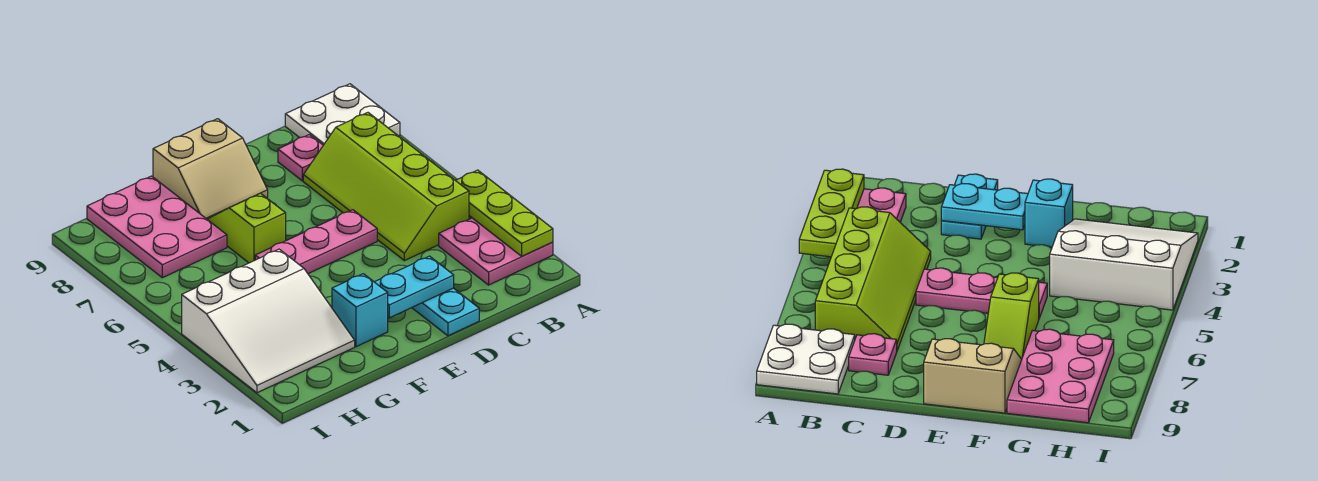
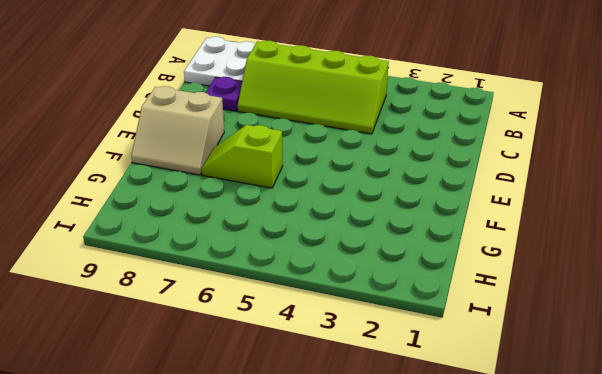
purple plate C8 level 1 -> pink plate C8 level 1
tan slope E8:F9 level 1 top E -> tan slope E8:F9 level 1 top 9
none -> pink plate A2:B3 level 1
none -> cyan plate D1:D2 level 1
none -> pink plate D5:F5 level 1

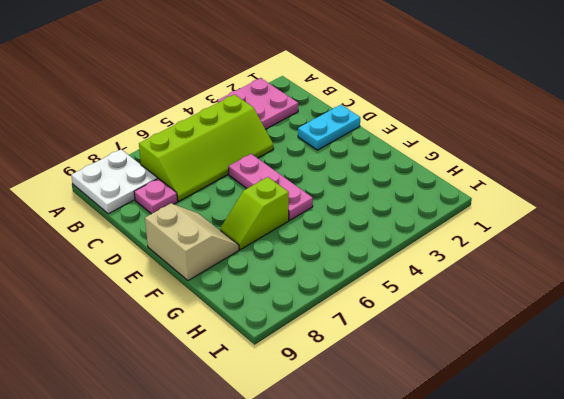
none -> cyan brick F2 level 1
none -> white slope G2:I4 level 1 top 4
none -> pink plate G7:H9 level 1

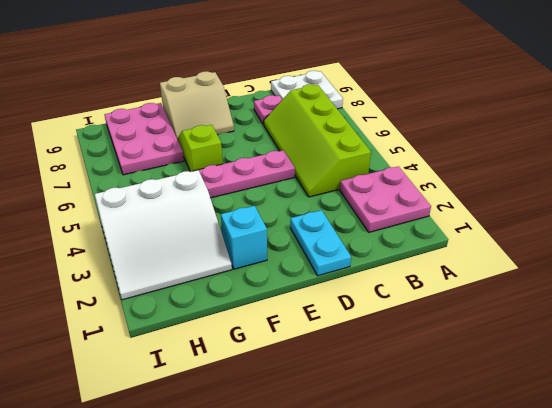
none -> lime plate A2:A4 level 2
none -> cyan plate D2:E2 level 2

